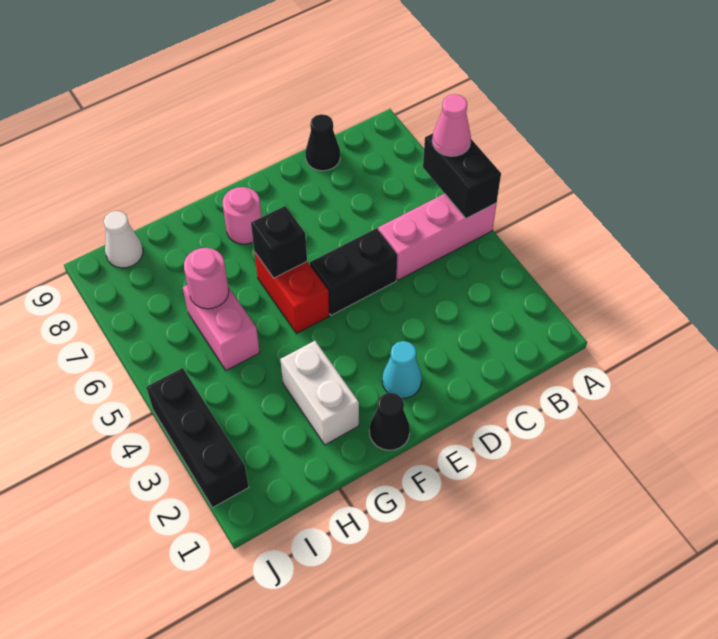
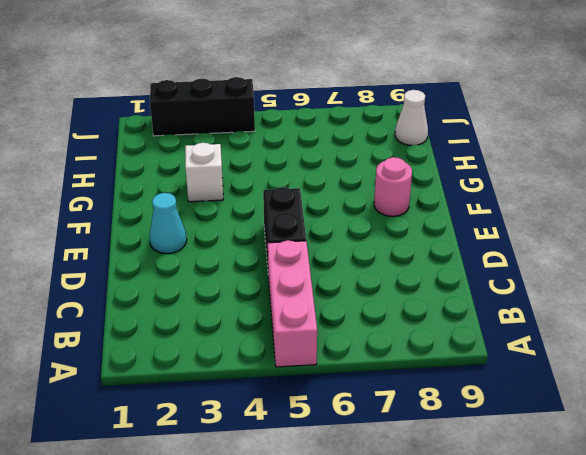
white brick G3 level 1 -> white brick G2:G3 level 1
none -> black cone C9 level 1
none -> black cone F1 level 1
none -> red brick F5:F6 level 1

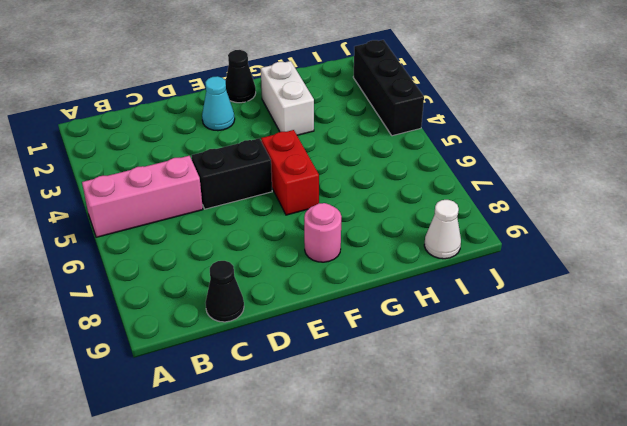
none -> pink brick H5:H6 level 1
none -> black brick A5:A6 level 2
none -> black brick F6 level 2

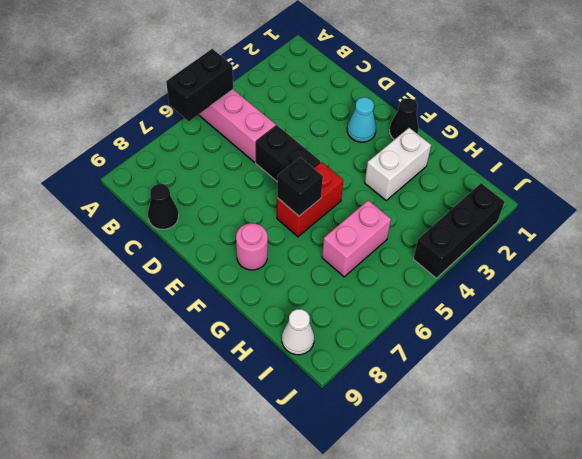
none -> pink round brick H6 level 2
none -> pink cone A6 level 3

